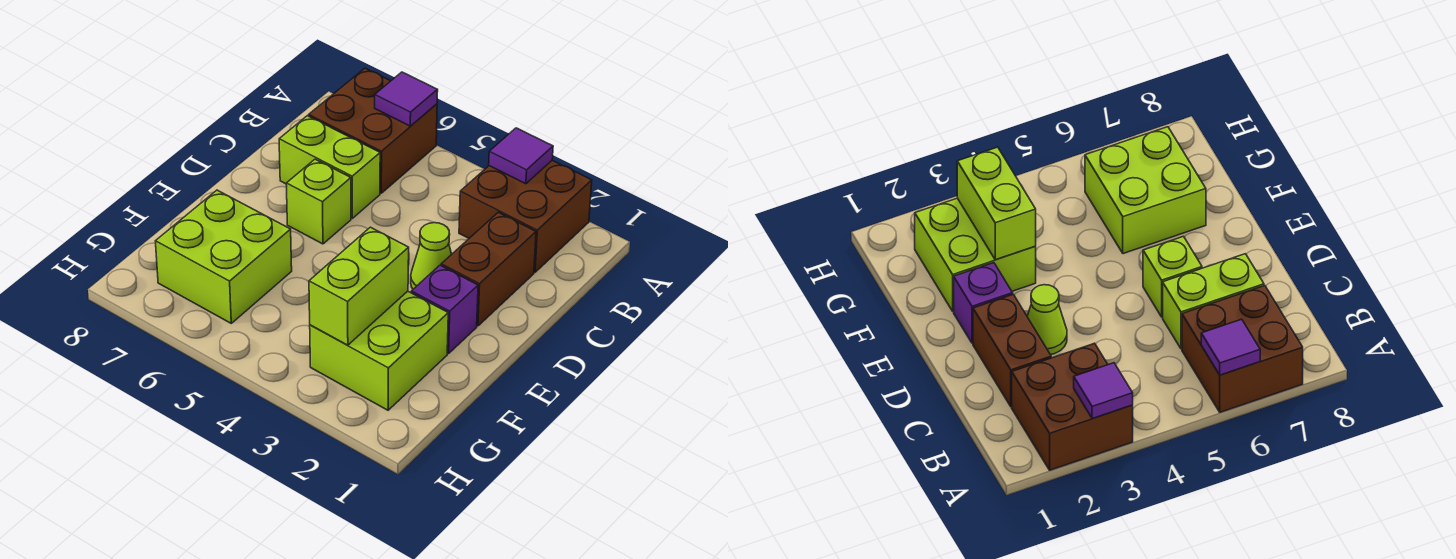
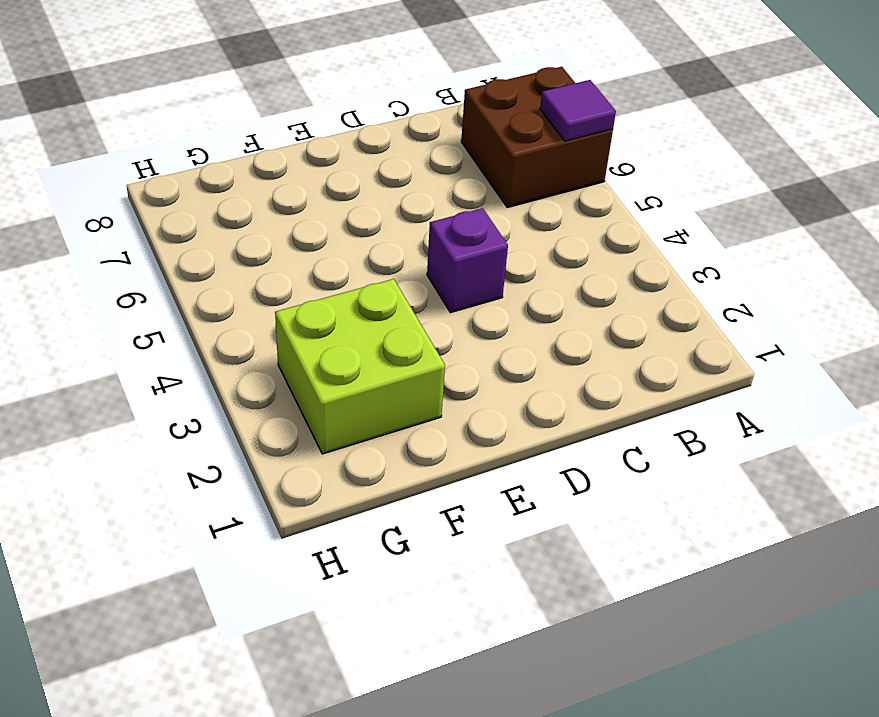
purple brick D4 level 1 -> purple brick E2 level 1
none -> brown brick A2:B3 level 1
none -> brown brick C2:D2 level 1
none -> lime brick C6:C7 level 1

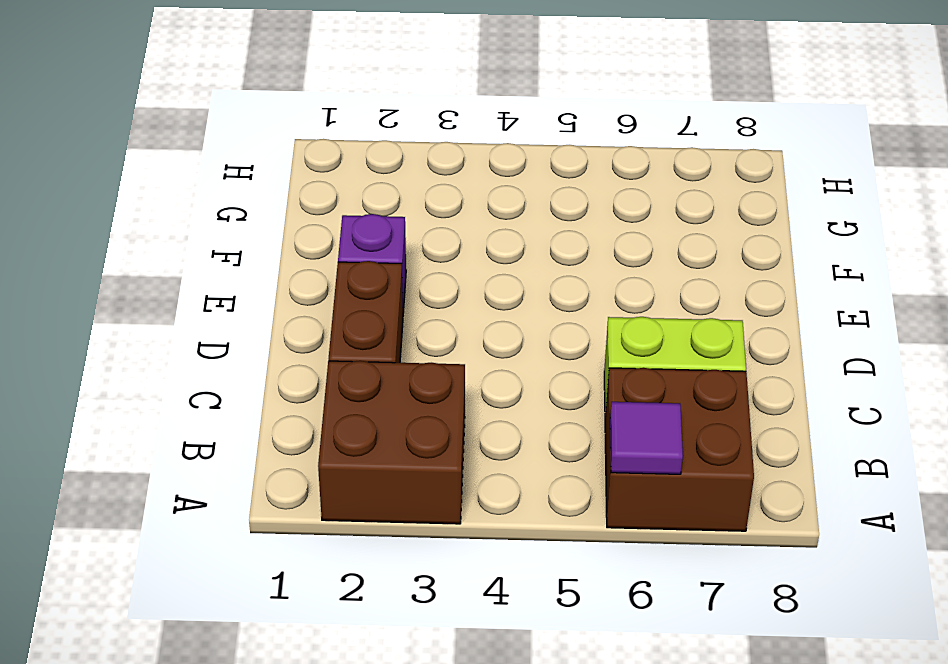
none -> lime cone D3 level 1
none -> lime brick D6 level 1
none -> lime brick F2:G3 level 1

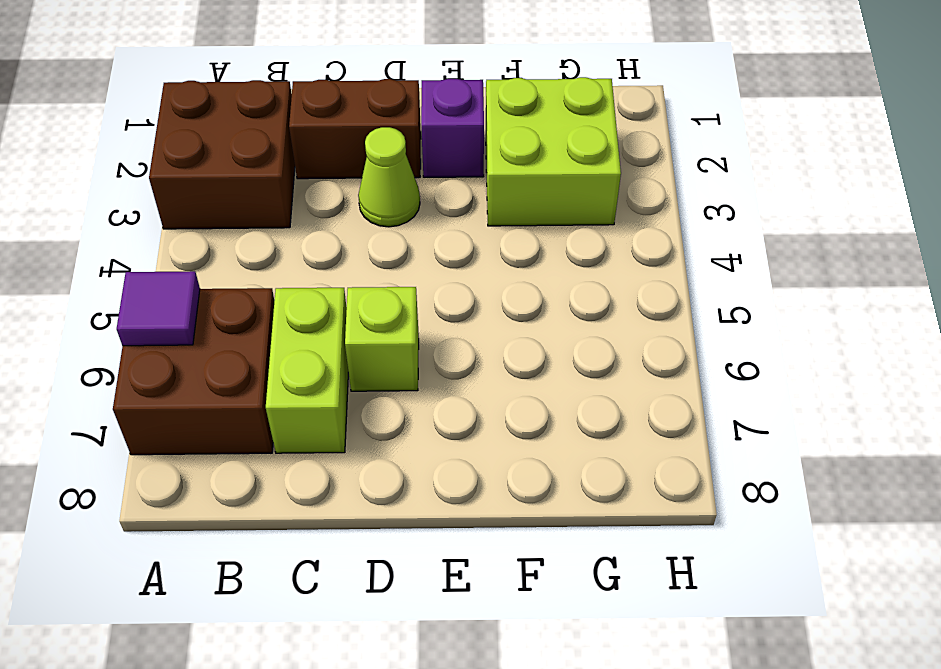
none -> lime brick F6:G7 level 1
none -> purple tile A3 level 2
none -> lime brick F3:G3 level 2

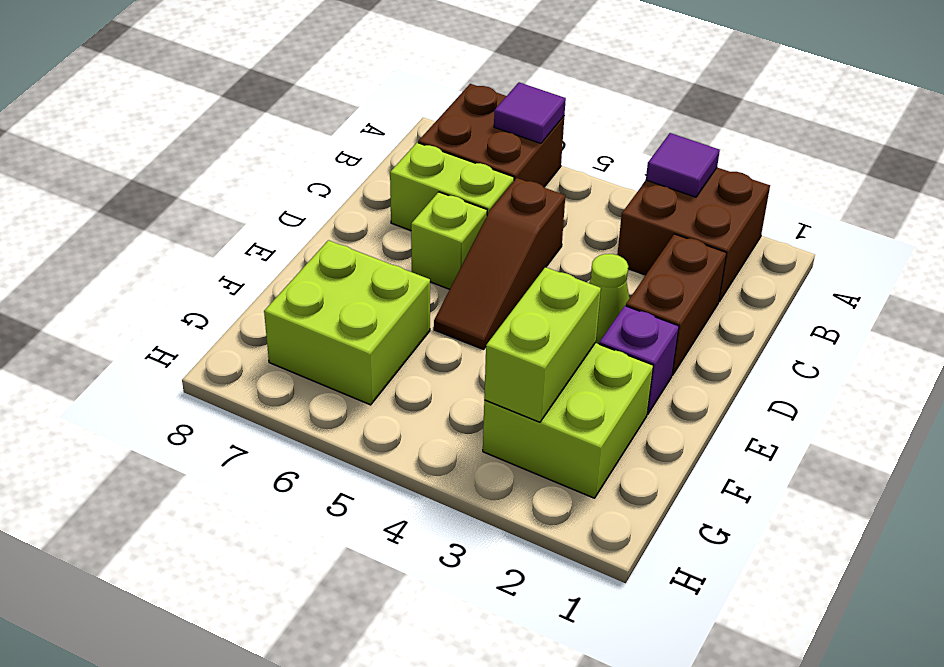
brown slope C5:E5 level 1 top C -> none

